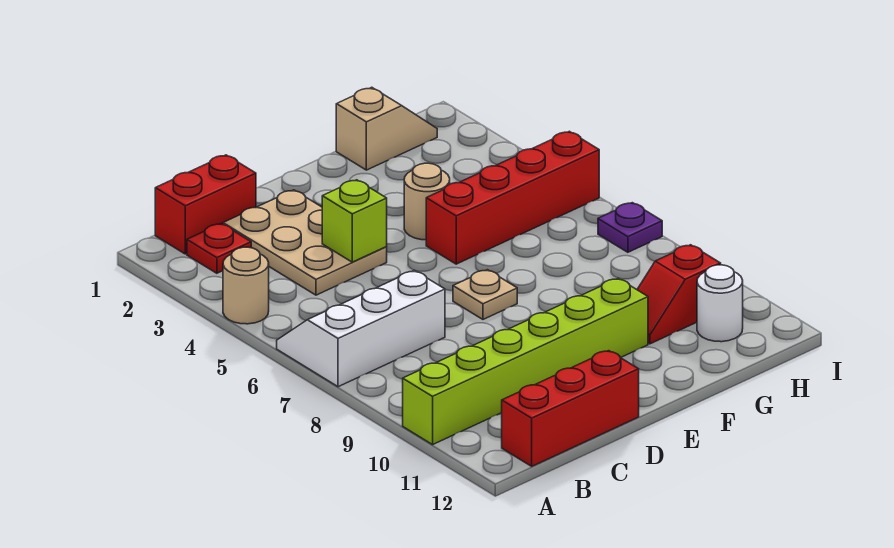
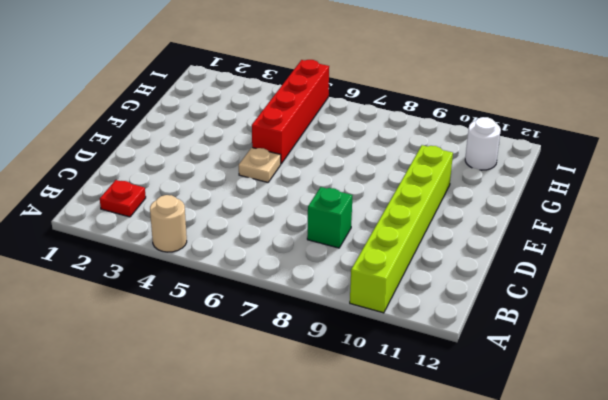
green brick C8 level 1 -> none
tan plate E5 level 1 -> tan plate E7 level 1
none -> white slope A6:C7 level 1 top 7
none -> red brick B1:C1 level 1
none -> red brick B12:D12 level 1

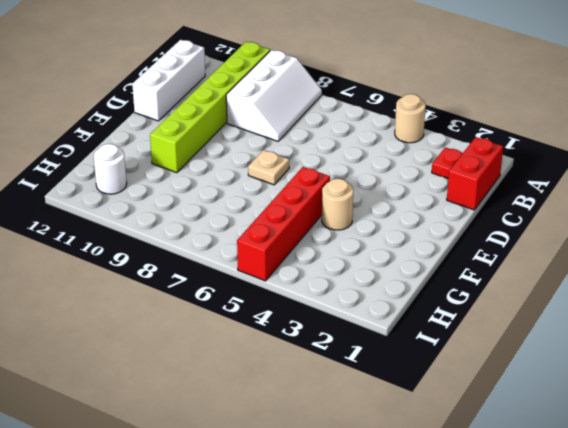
white slope A8:C9 level 1 top 9 -> white slope A6:C7 level 1 top 7
white brick B12:D12 level 1 -> red brick B12:D12 level 1
none -> tan plate C2:D4 level 1
none -> tan slope G1:H1 level 1 top G
none -> red slope G10:H10 level 1 top H

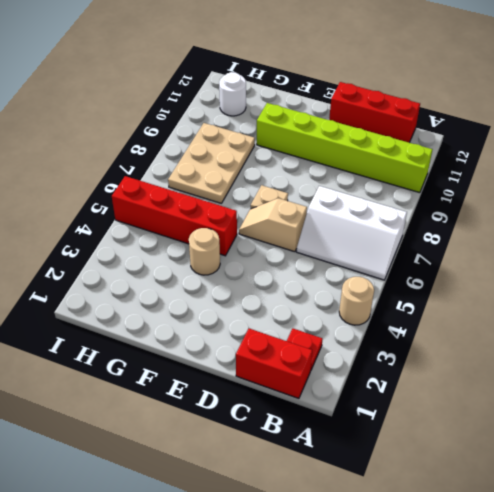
tan slope D6:E6 level 1 top D -> tan slope G1:H1 level 1 top G
tan plate G7:H9 level 1 -> tan plate C2:D4 level 1
none -> red slope G10:H10 level 1 top H
none -> purple plate I7 level 1
none -> lime brick D4 level 2

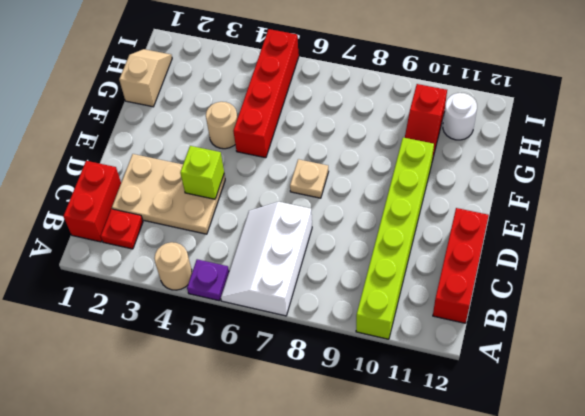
purple plate A5 level 1 -> purple plate I7 level 1

